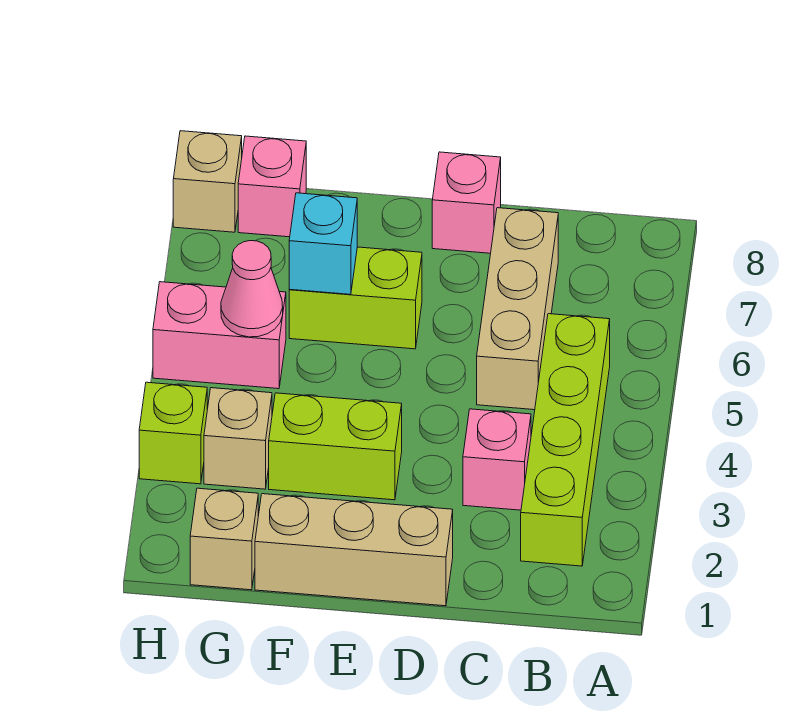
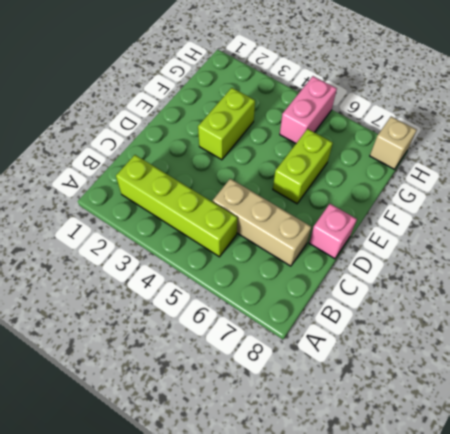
none -> pink brick C3 level 1
none -> tan brick D1:F1 level 1
none -> tan brick G1 level 1

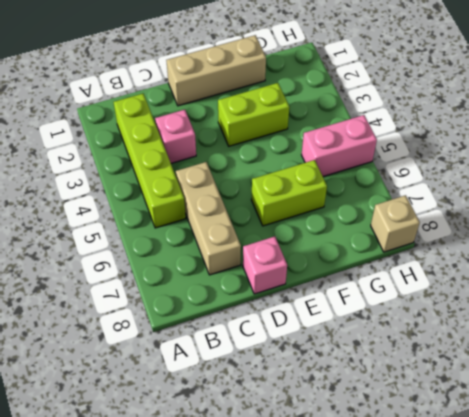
none -> tan brick G1 level 1
none -> tan brick G3 level 1
none -> pink brick G8 level 1

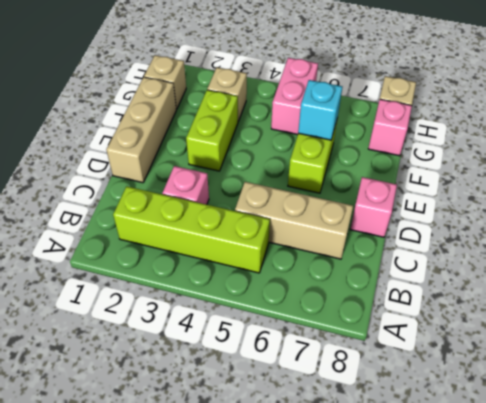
none -> lime brick H3 level 1
none -> pink cone G5 level 2

